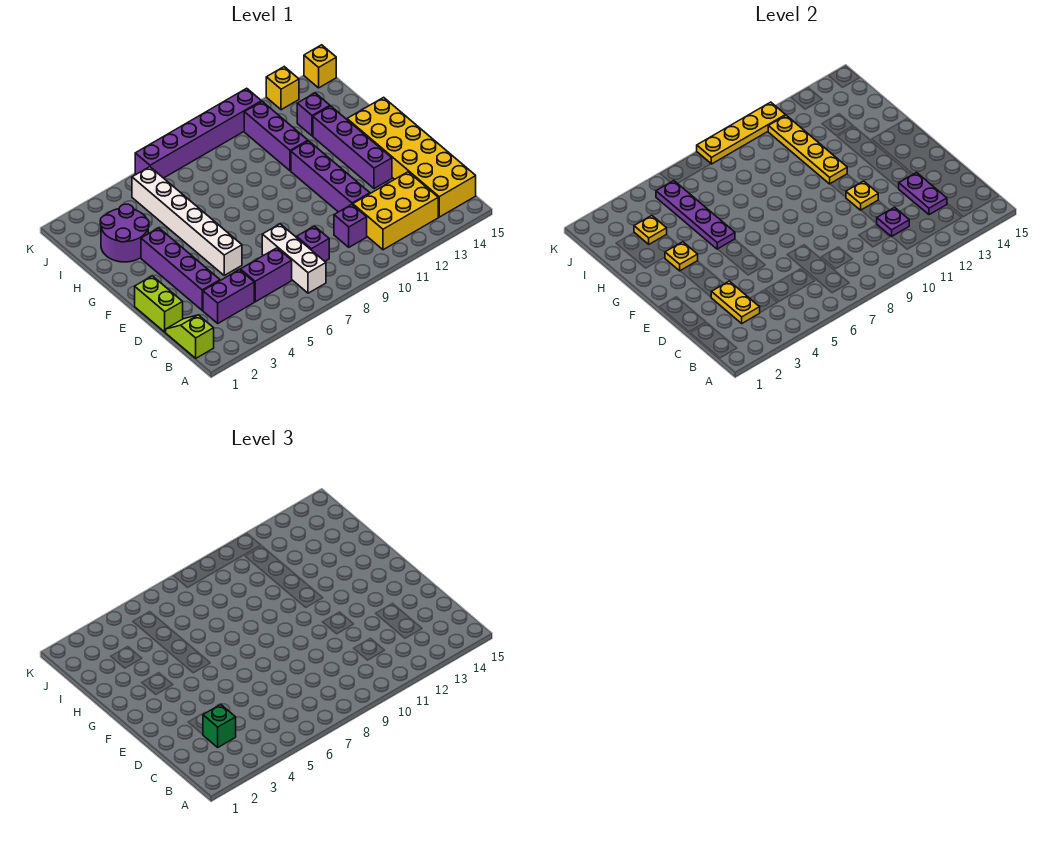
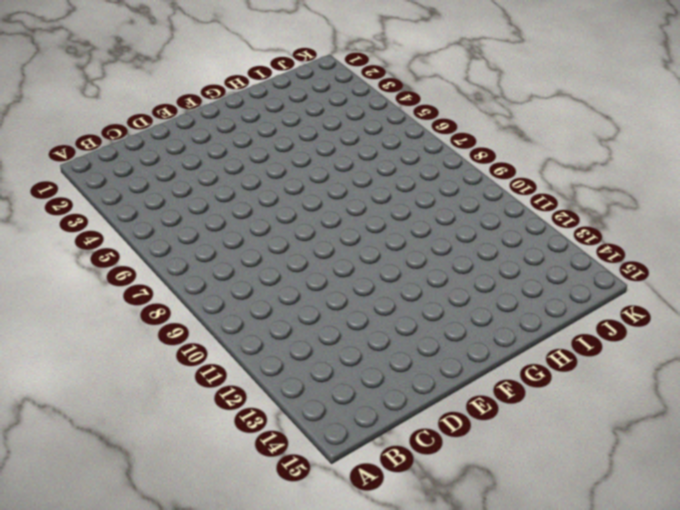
none -> lime slope B1:C1 level 1 top B
none -> white brick B7:D7 level 1
none -> yellow brick B11:C13 level 1

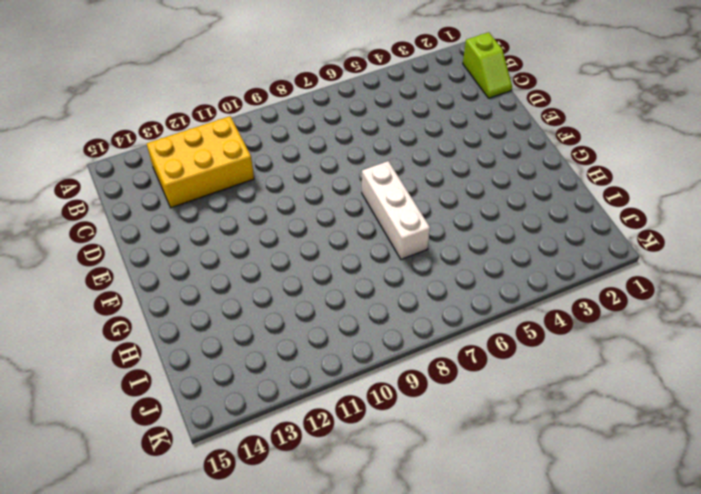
white brick F7:H7 level 1 -> white brick B7:D7 level 1
none -> yellow brick B14:G15 level 1
none -> purple brick C3:C4 level 1
none -> purple brick C5:C6 level 1

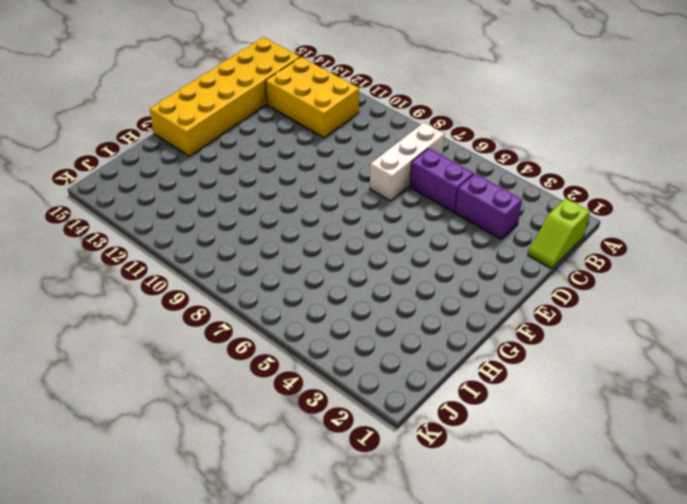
none -> purple brick C8 level 1
none -> purple brick C10 level 1
none -> lime brick D1:E1 level 1

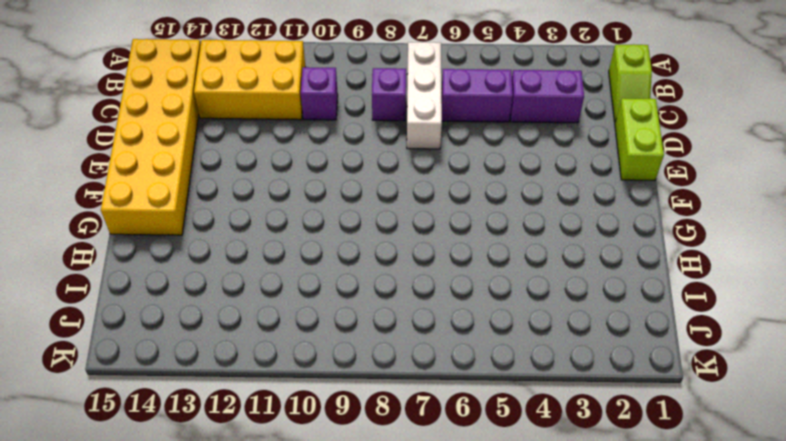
none -> purple brick D3:G3 level 1
none -> purple brick D11:G11 level 1
none -> white brick E5:J5 level 1

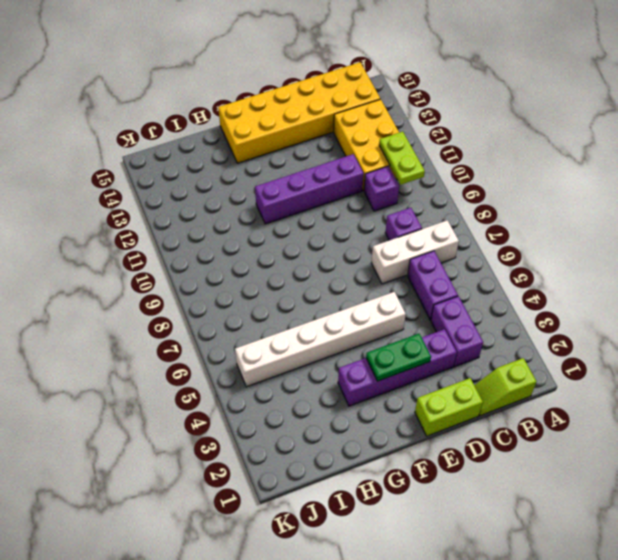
lime plate B10:B11 level 2 -> none
green plate E3:F3 level 2 -> none
none -> purple brick E13:H13 level 1
none -> purple round brick H2:I3 level 1
none -> purple brick H11:J11 level 1

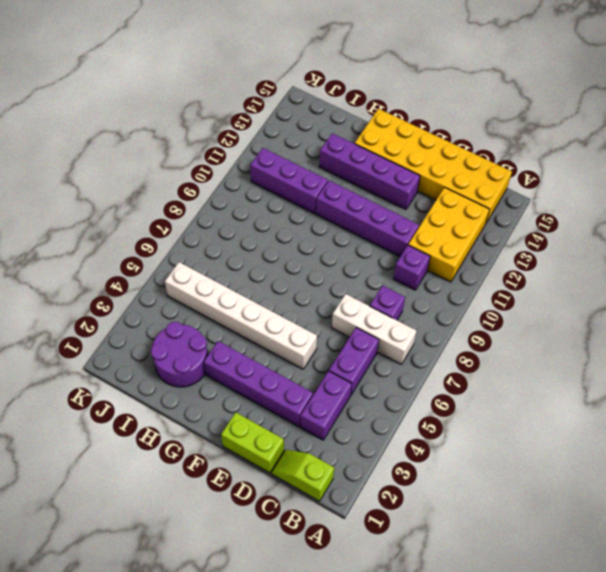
none -> purple brick I13 level 1
none -> purple brick K6:K11 level 1
none -> yellow brick K13 level 1

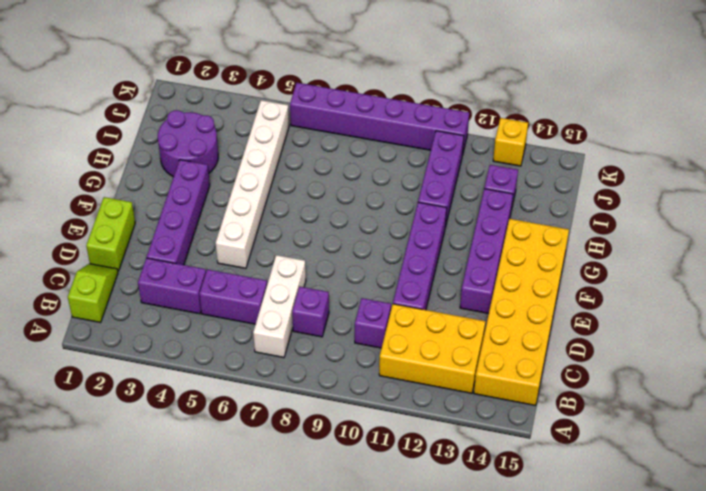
none -> yellow brick K15 level 1
none -> yellow plate C3:D3 level 2
none -> purple plate C11 level 2

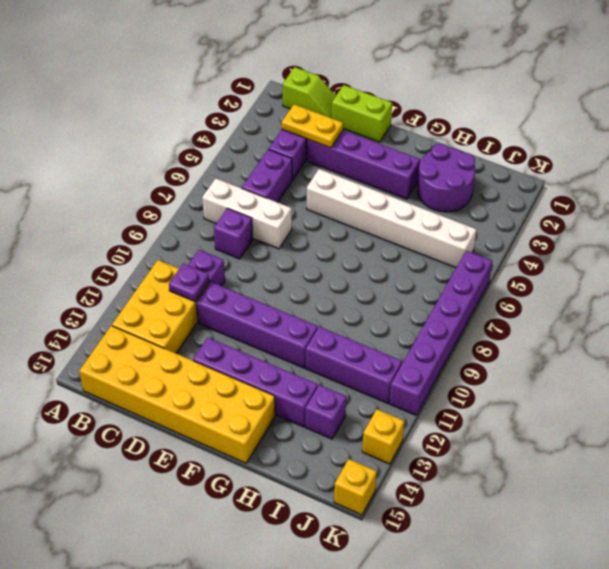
none -> purple plate C13:D13 level 2
none -> yellow plate E11 level 2
none -> yellow plate G3 level 2

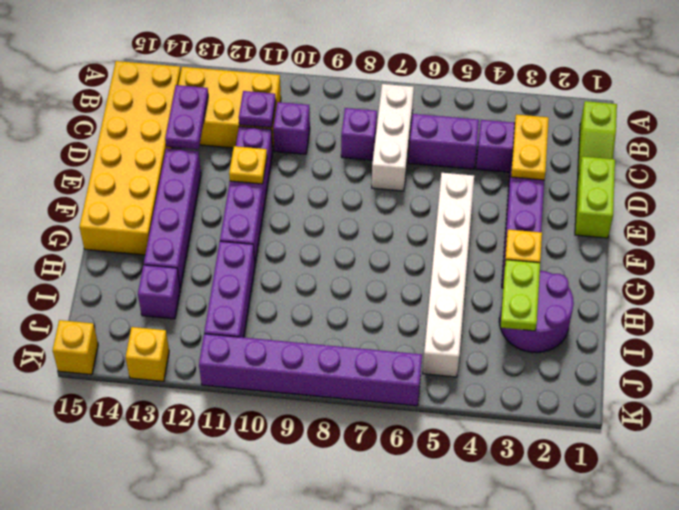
lime plate H3:I3 level 2 -> yellow plate I3 level 2
none -> purple plate G5:J5 level 2
none -> yellow plate G11:J11 level 2
none -> yellow plate K8:K11 level 2

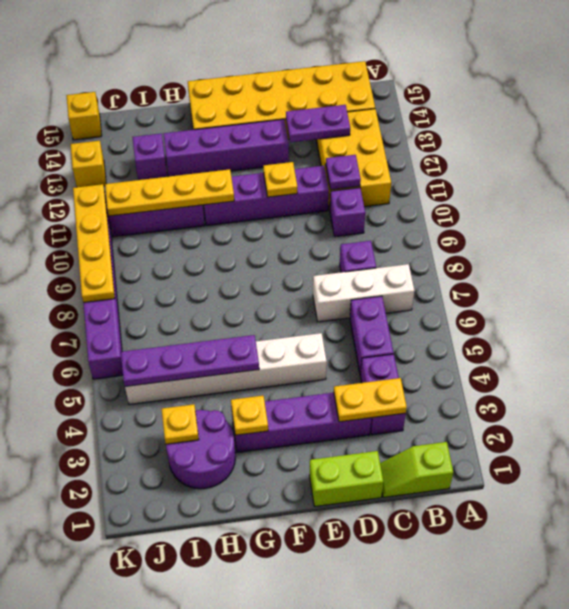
none -> green brick C3 level 3

